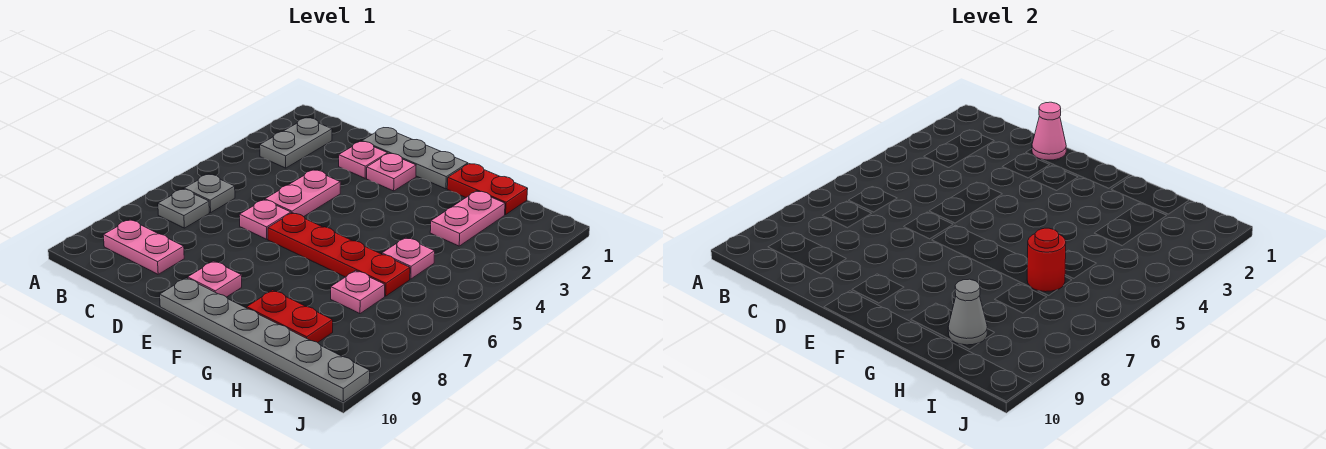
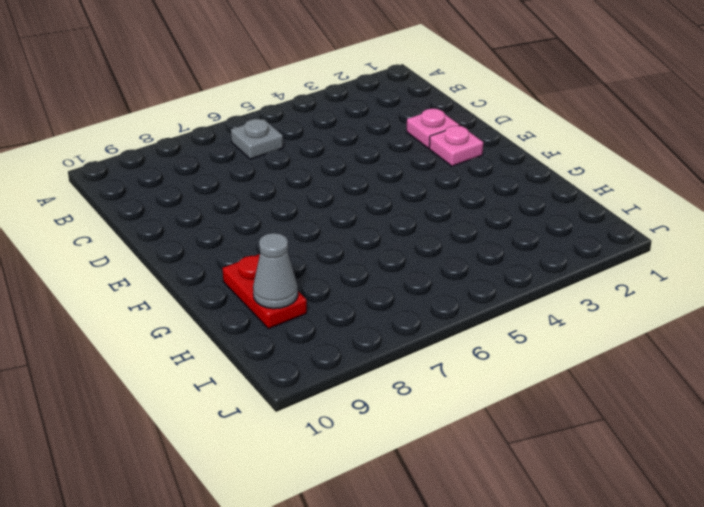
none -> grey plate B2:B3 level 1
none -> grey plate B7 level 1
none -> pink plate B9:C9 level 1

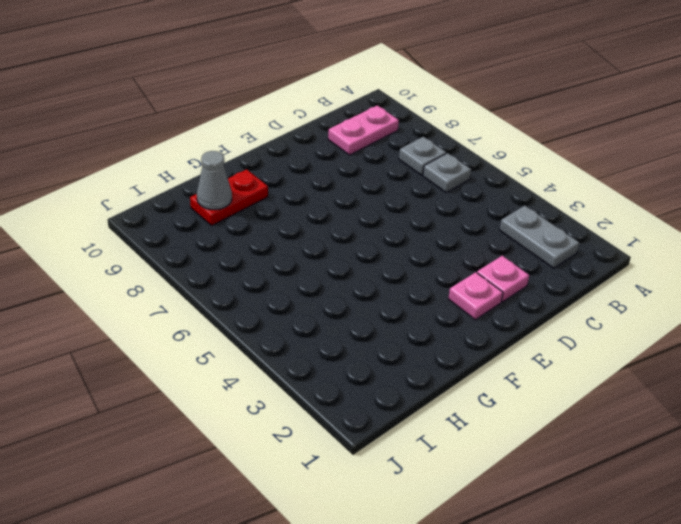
none -> grey plate D1:F1 level 1
none -> pink plate D4:D5 level 1
none -> pink plate D6 level 1

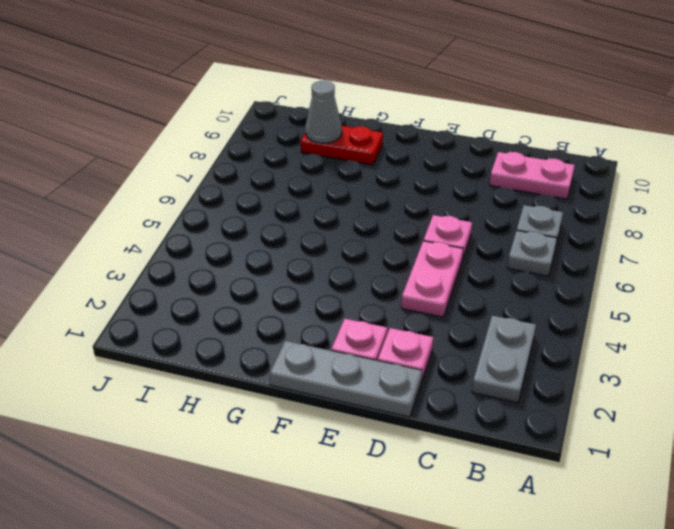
none -> red plate E6:H6 level 1
none -> pink plate E9 level 1
none -> grey plate E10:J10 level 1

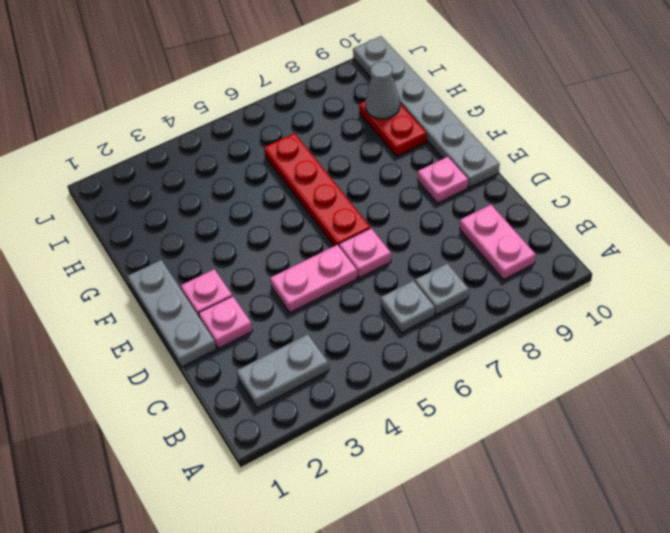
none -> red plate G1:H1 level 1
none -> pink plate H2:H3 level 1
none -> pink plate H5 level 1

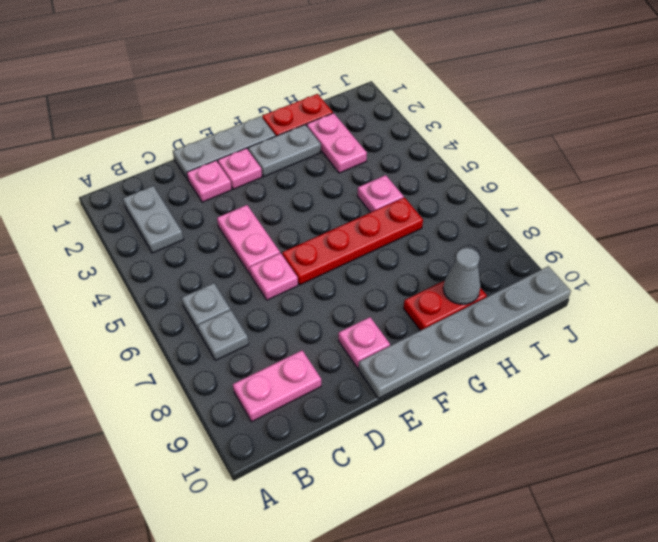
grey plate F2:G2 level 1 -> none
none -> pink plate H7 level 1
none -> pink cone D1 level 2
none -> red round brick H6 level 2

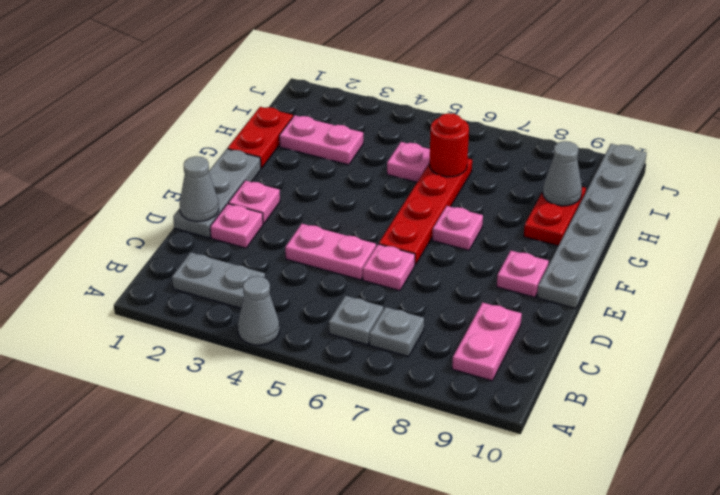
grey cone A4 level 1 -> none
grey cone D1 level 2 -> pink cone D1 level 2
pink plate F7 level 1 -> pink plate H7 level 1

